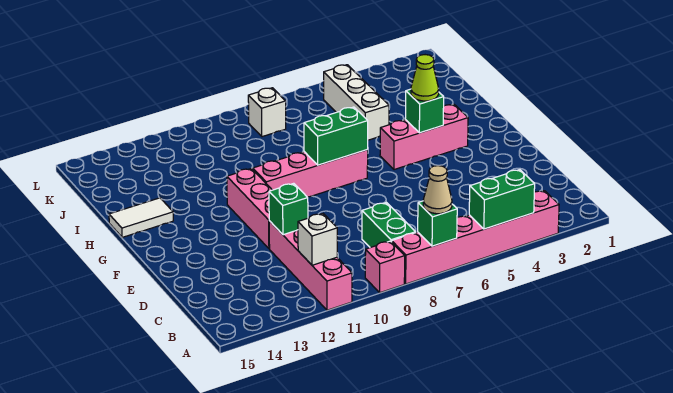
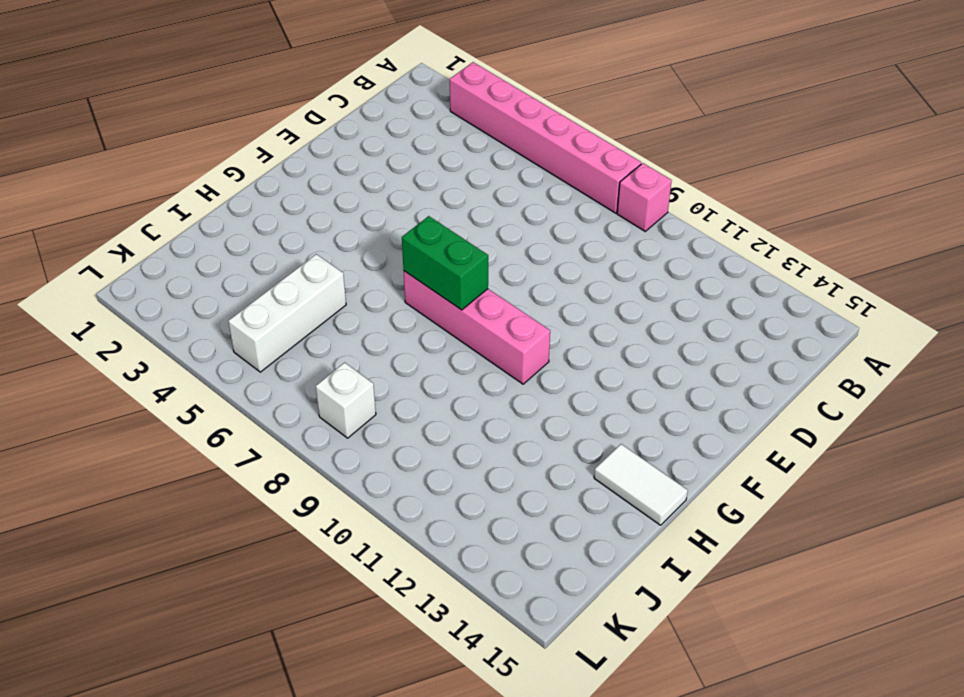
none -> pink brick A11:D11 level 1
none -> green brick B8:C8 level 1
none -> pink brick E11:G11 level 1

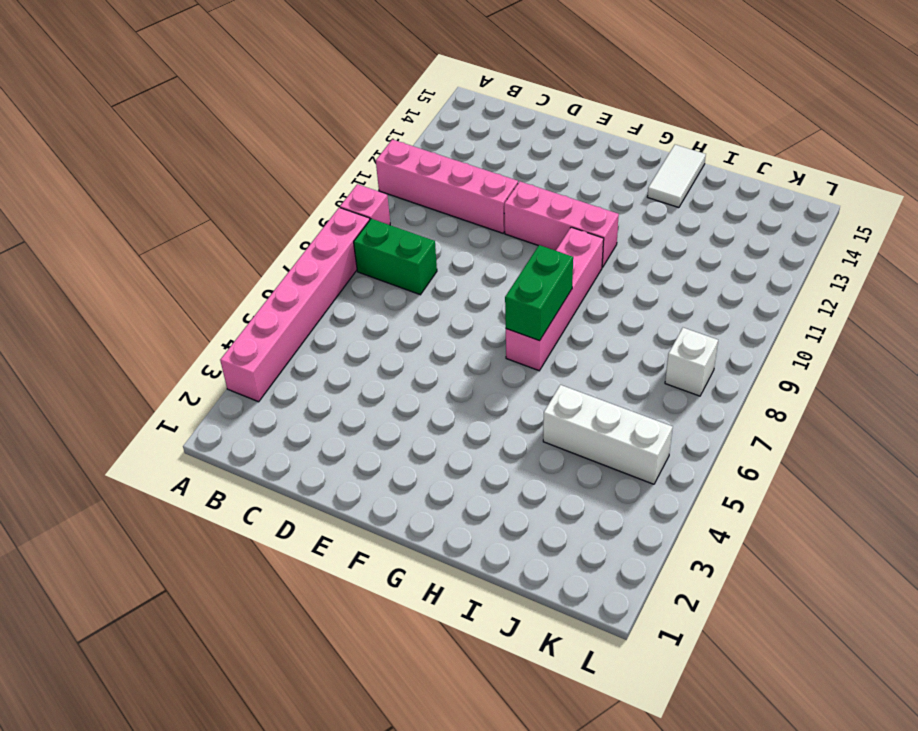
none -> pink brick G3:G5 level 1
none -> green brick A4:A5 level 2
none -> green brick A7 level 2

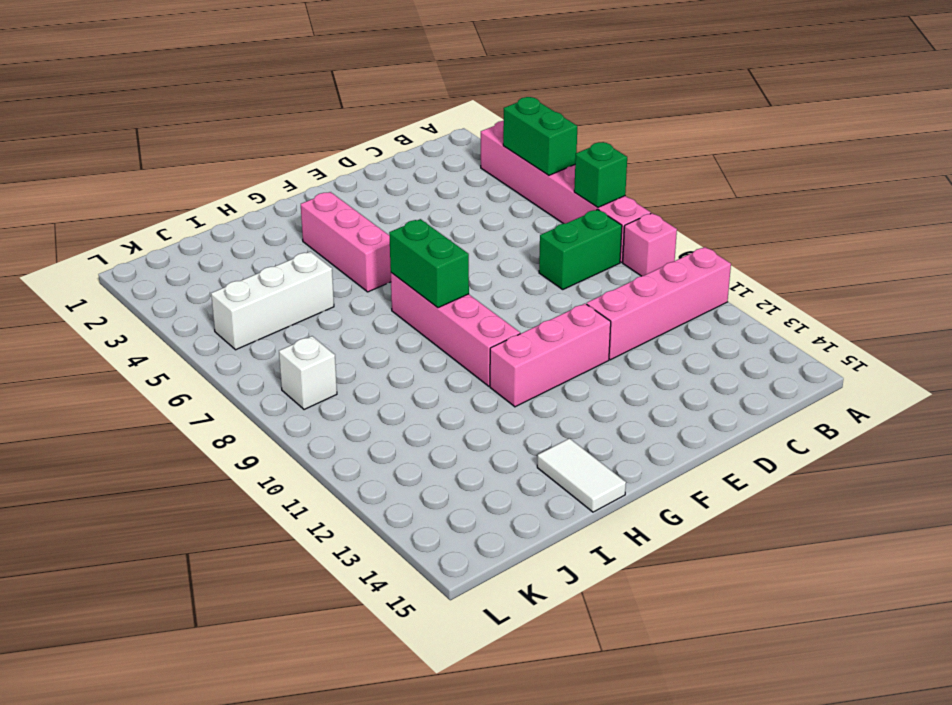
none -> white brick B11 level 2
none -> green brick D11 level 2
none -> green brick G4 level 2

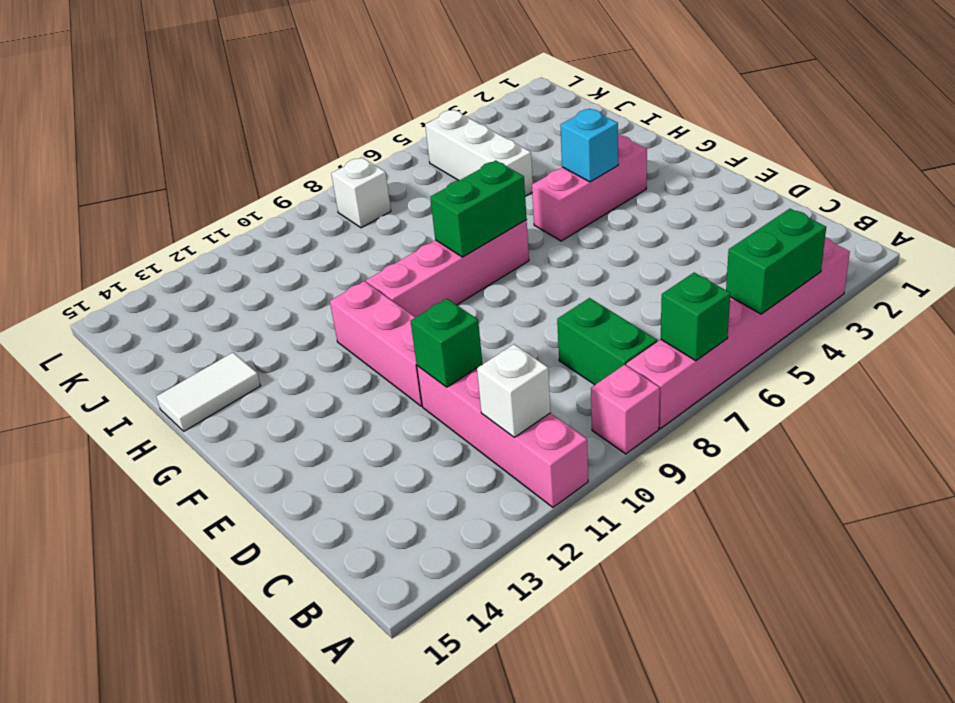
cyan brick G4 level 2 -> green brick G4 level 2
none -> tan cone A7 level 3
none -> lime cone G4 level 3

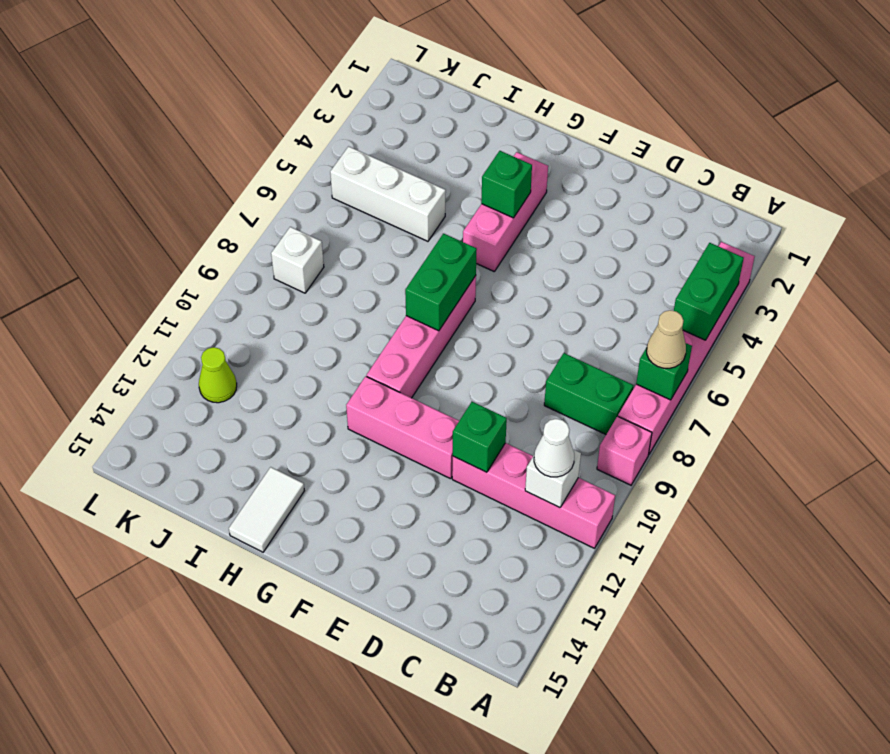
white cone B11 level 3 -> none
lime cone K12 level 1 -> lime cone G4 level 3

